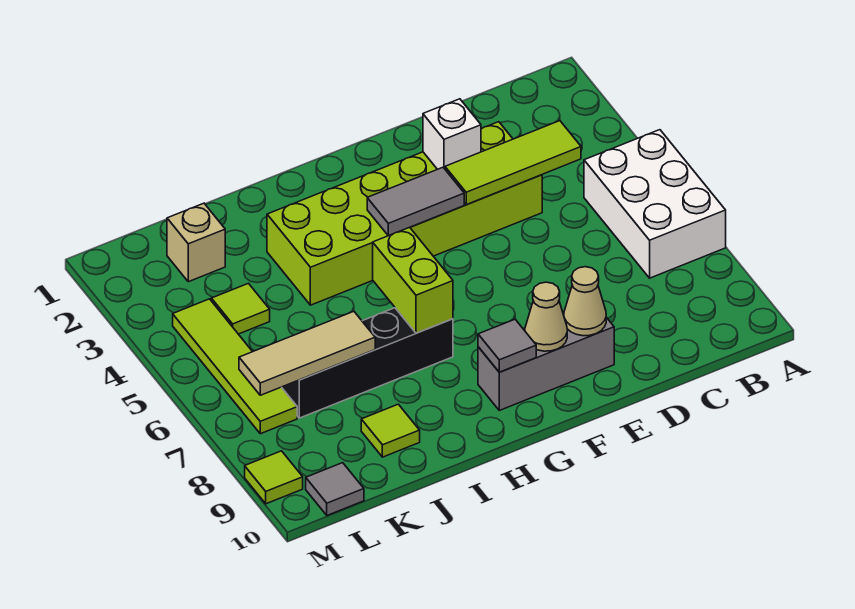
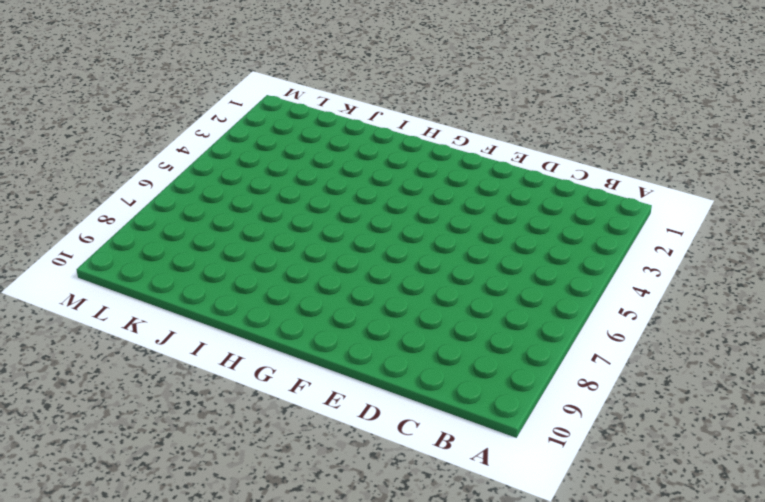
none -> white brick A5:B7 level 1
none -> lime brick D3:I4 level 1
none -> grey brick E9:G9 level 1

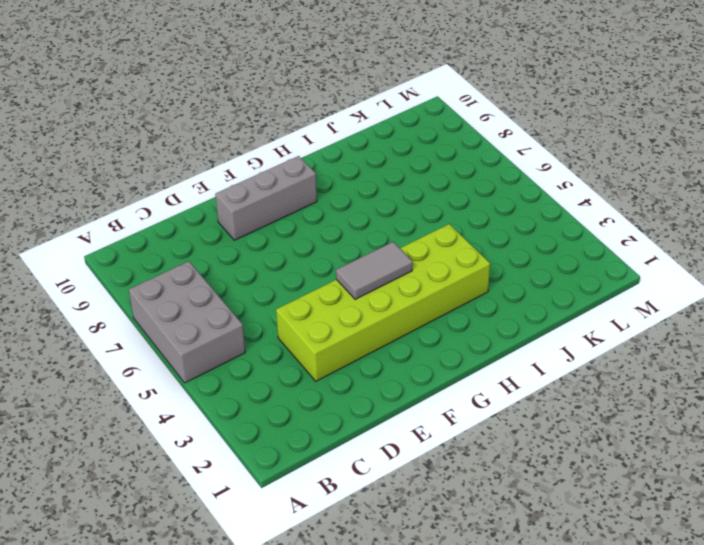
grey brick A5:B7 level 1 -> white brick A5:B7 level 1
none -> black brick H7:K7 level 1
none -> lime tile J9 level 1
none -> tan brick K2 level 1

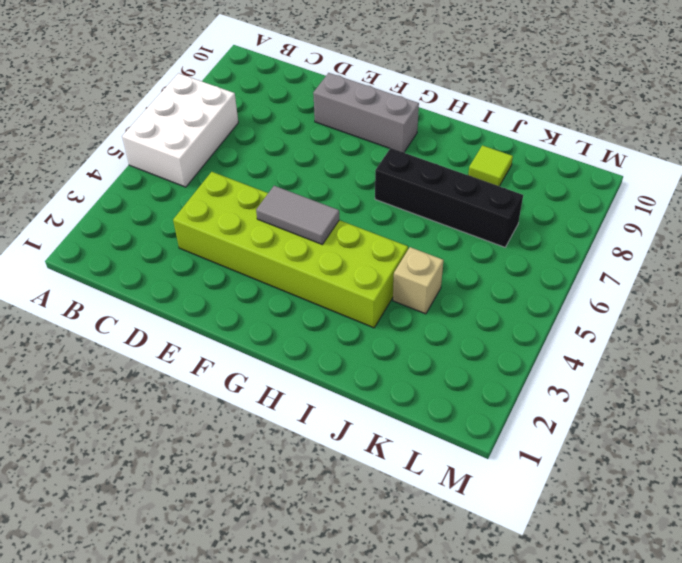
tan brick J4 level 1 -> tan brick K2 level 1
none -> lime tile K4 level 1
none -> lime tile L4:L7 level 1
none -> grey tile L10 level 1

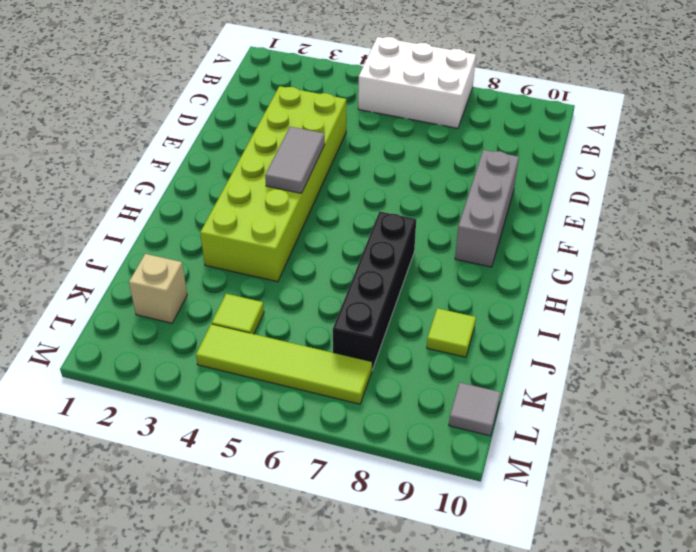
none -> lime tile M9 level 1
none -> lime tile C4:E4 level 2
none -> white brick E3 level 2

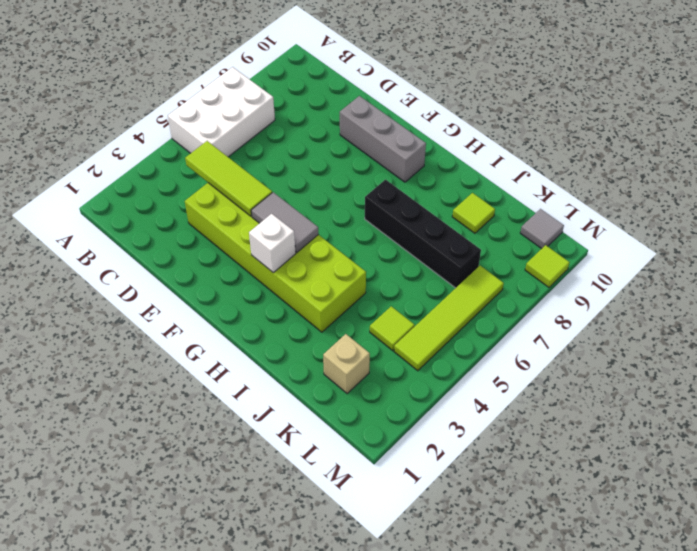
white brick G3 level 2 -> white brick E3 level 2
none -> tan cone E9 level 2
none -> tan cone F9 level 2
none -> grey tile G9 level 2

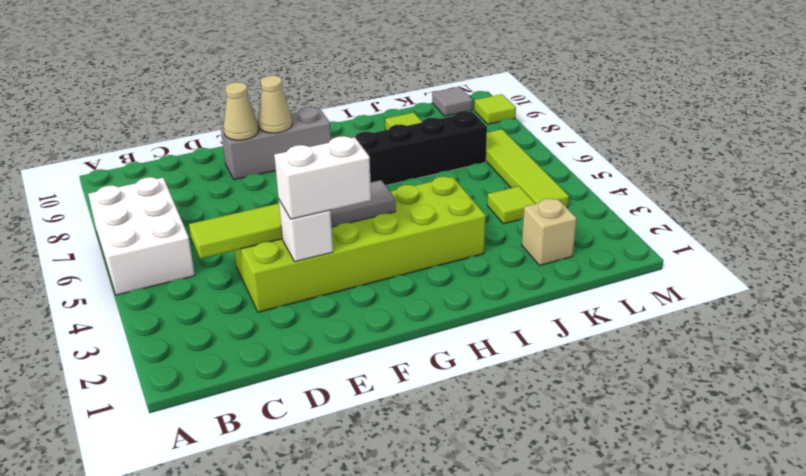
white brick E3:F3 level 3 -> none
none -> grey tile G9 level 2
none -> lime brick H6:H7 level 2
none -> tan tile J7:L7 level 2

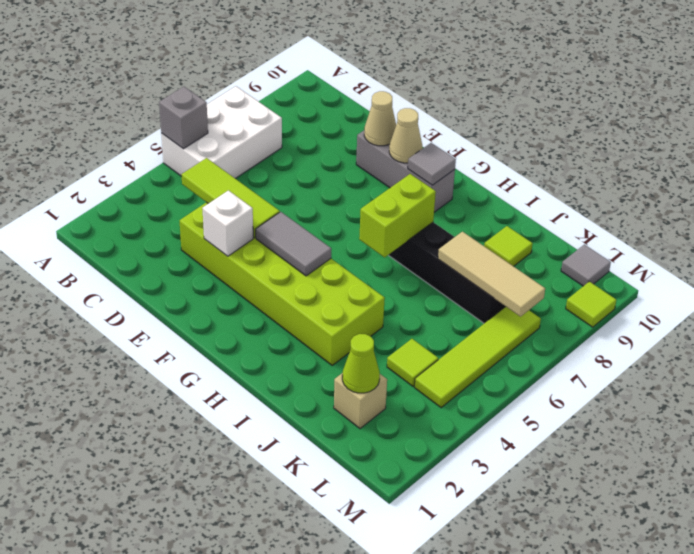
grey brick A5 level 2 -> none
lime cone K2 level 2 -> none

